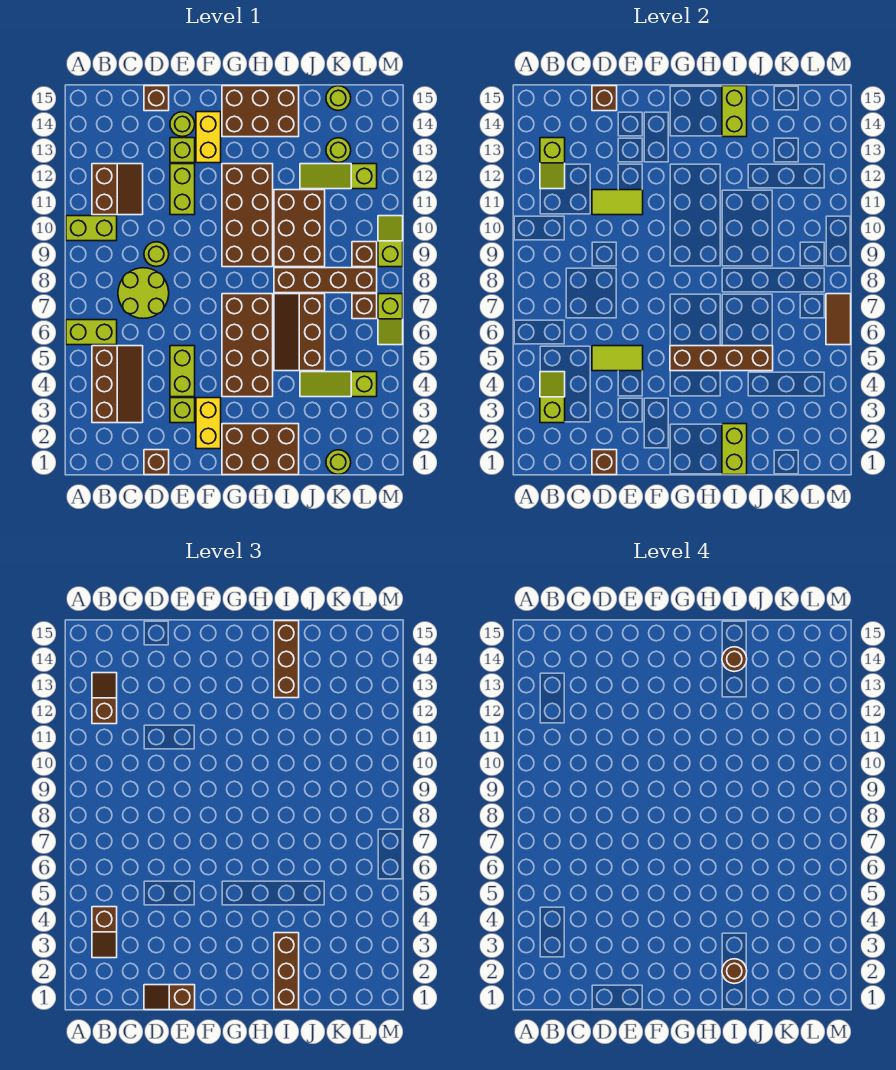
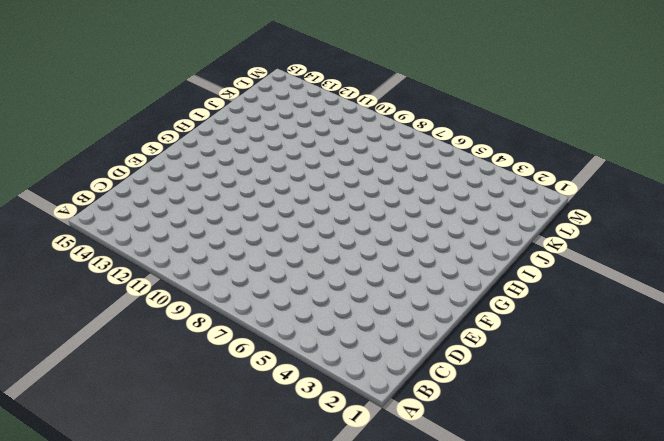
none -> lime brick A6:B6 level 1
none -> lime brick A10:B10 level 1
none -> brown slope B3:C5 level 1 top B
none -> brown slope B11:C12 level 1 top B

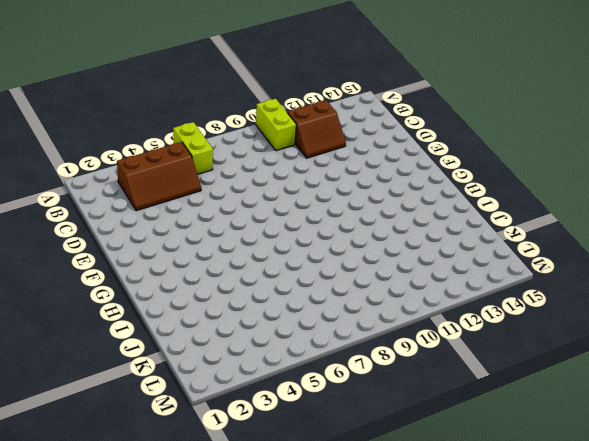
none -> lime round brick C7:D8 level 1
none -> brown brick D1 level 1
none -> lime round brick D9 level 1
none -> brown brick D15 level 1

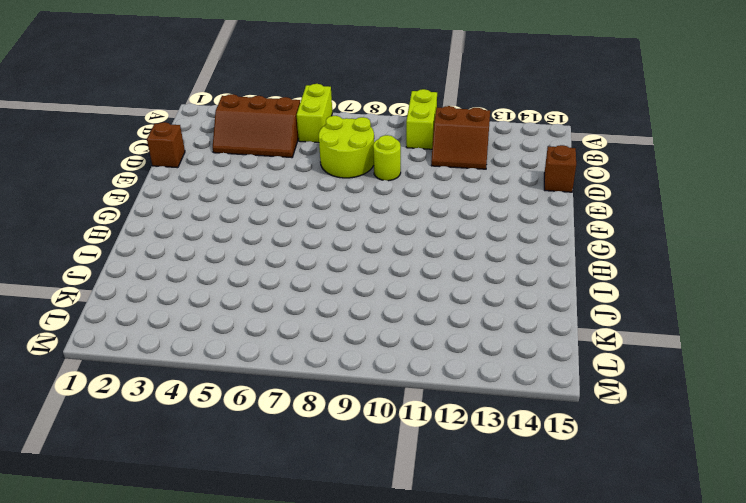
none -> lime brick E3 level 1
none -> lime brick E4:E5 level 1
none -> lime brick E11:E12 level 1
none -> lime brick E13 level 1

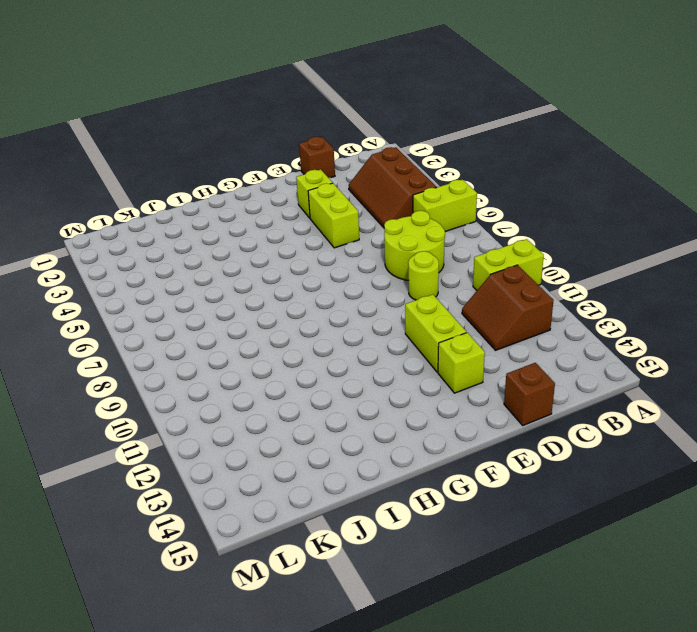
none -> lime round brick E14 level 1
none -> yellow brick F2:F3 level 1
none -> yellow brick F13:F14 level 1
none -> brown brick G1:I2 level 1

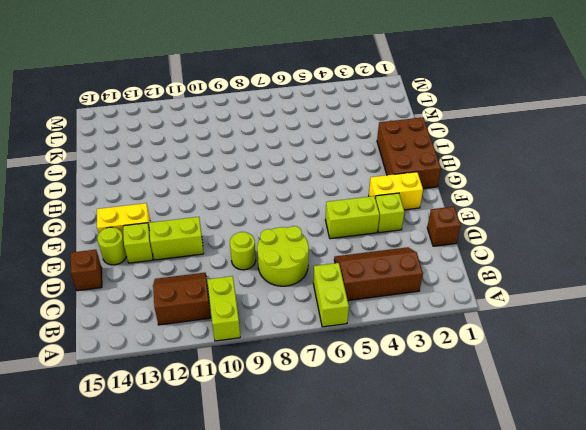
none -> brown brick G4:H7 level 1
none -> brown brick G9:H12 level 1
none -> brown brick G14:I15 level 1
none -> brown slope I5:J7 level 1 top J

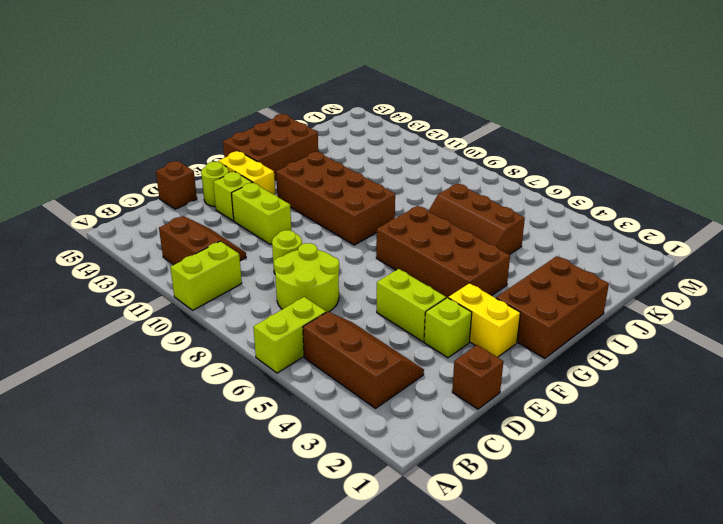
none -> brown brick I8:L8 level 1
none -> brown brick I9:J11 level 1
none -> lime slope J4:L4 level 1 top L
none -> lime slope J12:L12 level 1 top L

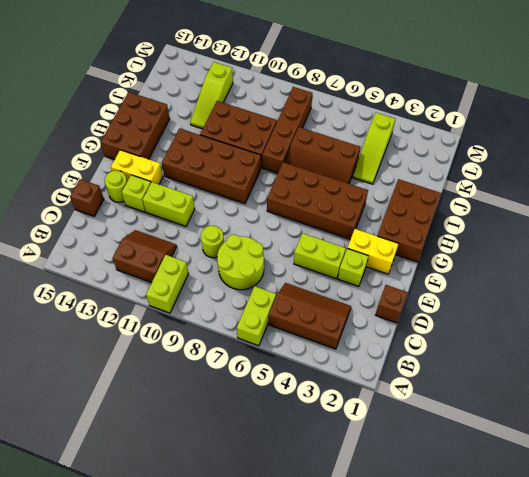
none -> lime round brick K1 level 1
none -> lime round brick K13 level 1
none -> lime round brick K15 level 1
none -> brown brick L7 level 1

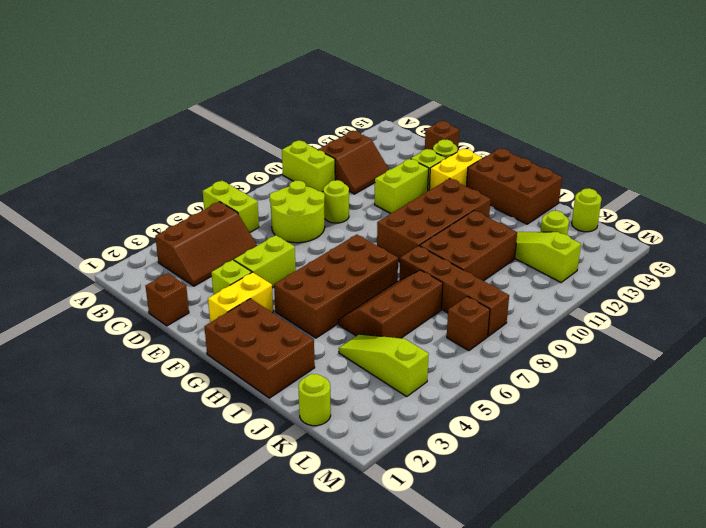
none -> brown brick L9 level 1
none -> lime slope M6:M7 level 1 top 7
none -> lime slope M9:M10 level 1 top 9
none -> lime slope B3:B4 level 2 top 3

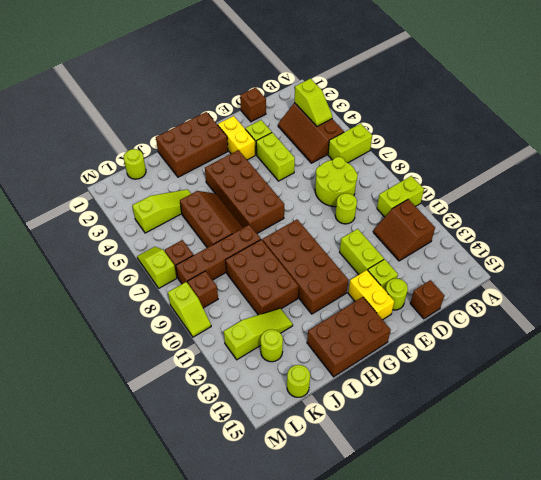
none -> lime slope B12:B13 level 2 top 13
none -> brown brick D1 level 2
none -> lime tile D5:E5 level 2
none -> lime tile D11:E11 level 2

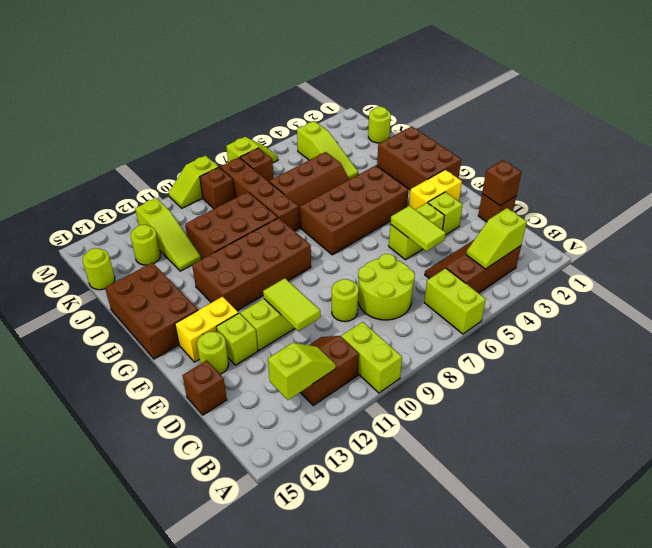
none -> brown brick D15 level 2
none -> brown brick G5:J5 level 2
none -> lime brick I1:I2 level 2
none -> lime brick I14:I15 level 2

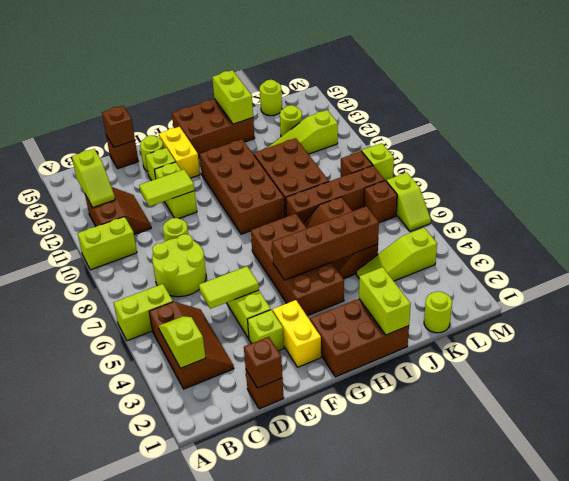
none -> brown tile M6:M7 level 2
none -> brown slope B3:B4 level 3 top 4
none -> brown slope B12:B13 level 3 top 12
none -> brown slope D1:E1 level 3 top E

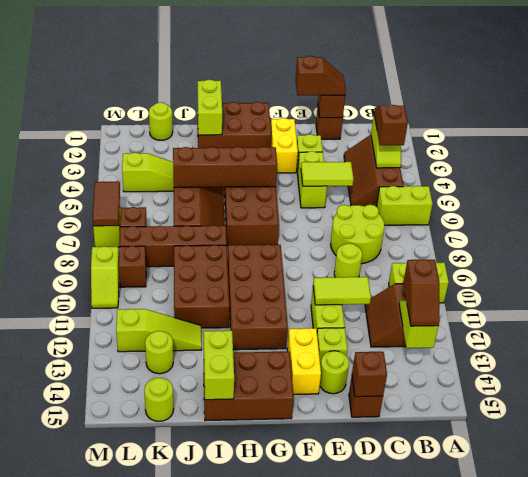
none -> brown brick I1:I3 level 3
none -> brown brick I13:I15 level 3
none -> brown round brick I2 level 4
none -> brown round brick I14 level 4

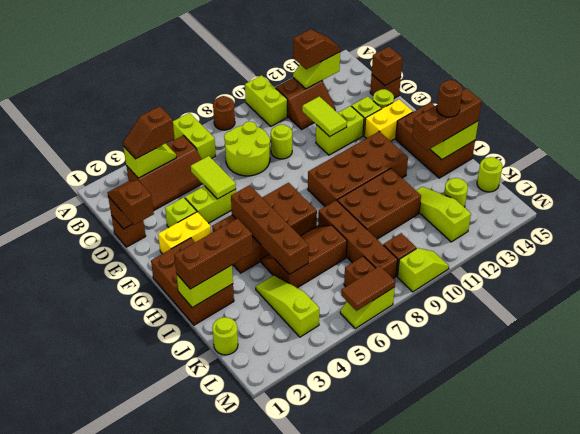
brown round brick A8 level 1 -> brown round brick I2 level 4

